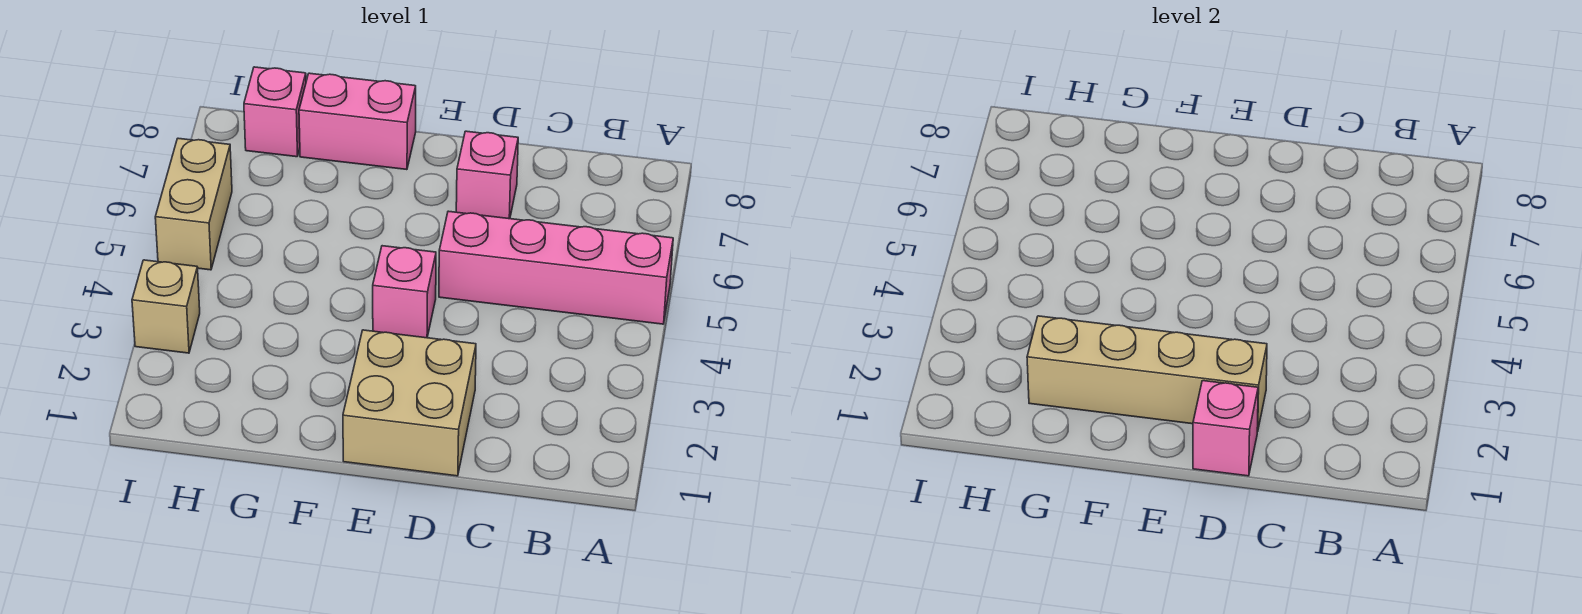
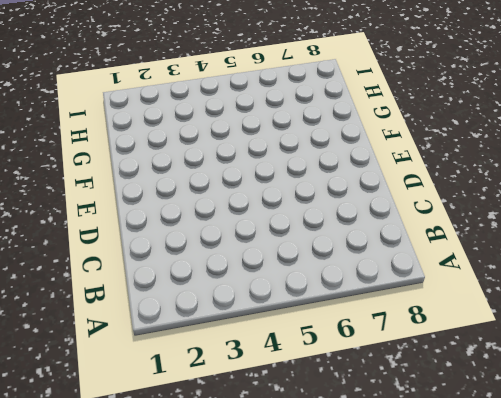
none -> pink brick A5:D5 level 1
none -> tan brick D1:E2 level 1

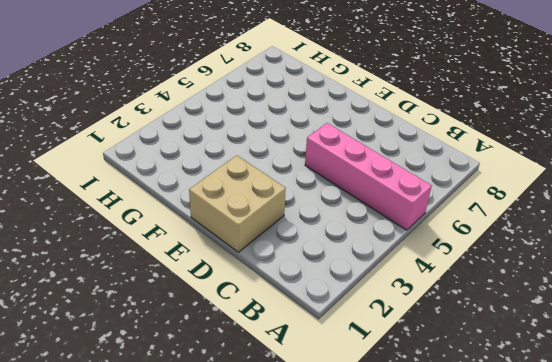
none -> pink brick D7 level 1
none -> pink brick E4 level 1

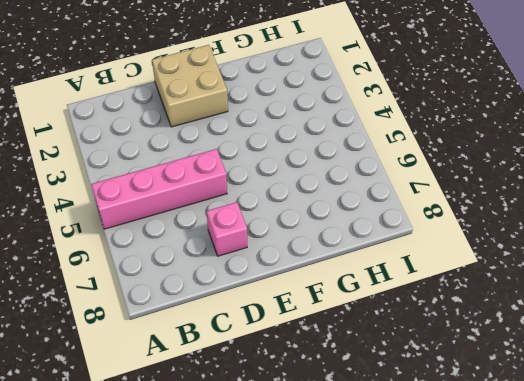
none -> pink brick E4 level 1
none -> pink brick F8:G8 level 1

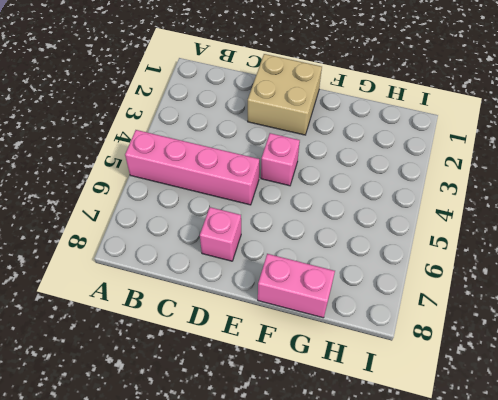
none -> pink brick H8 level 1
none -> tan brick I3 level 1

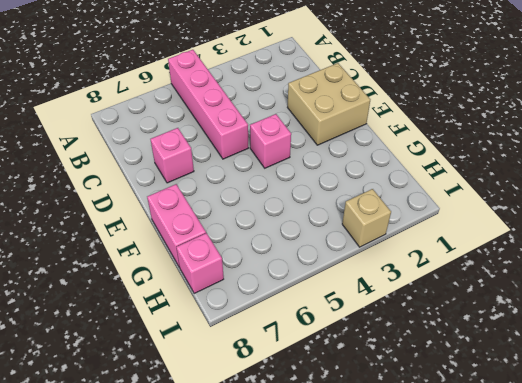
none -> tan brick I5:I6 level 1
none -> pink brick D1 level 2

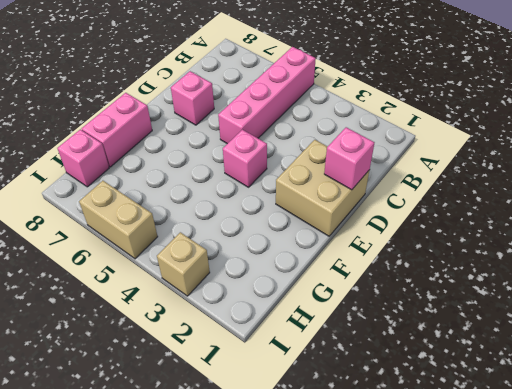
none -> tan brick D2:G2 level 2

